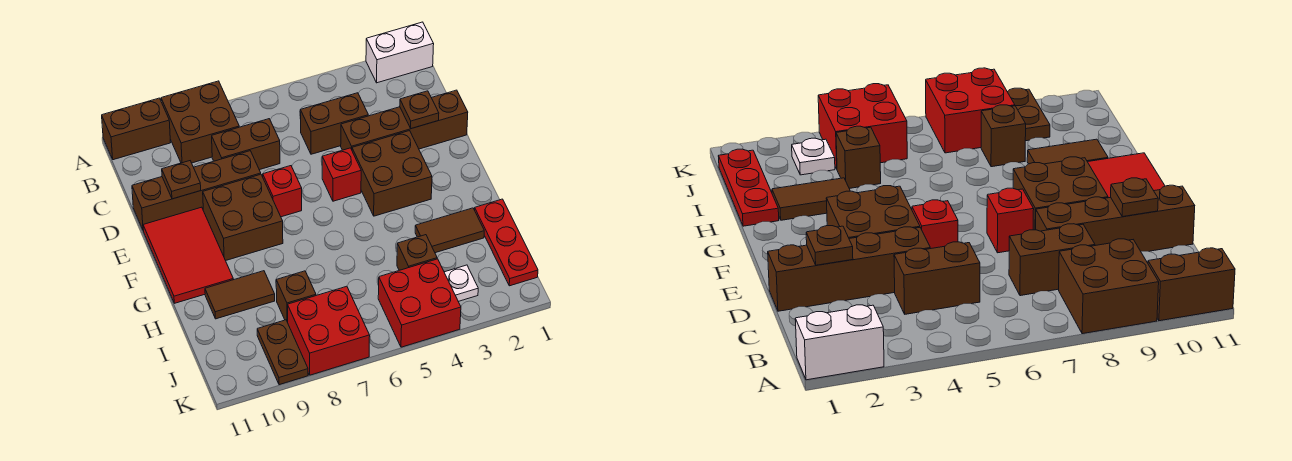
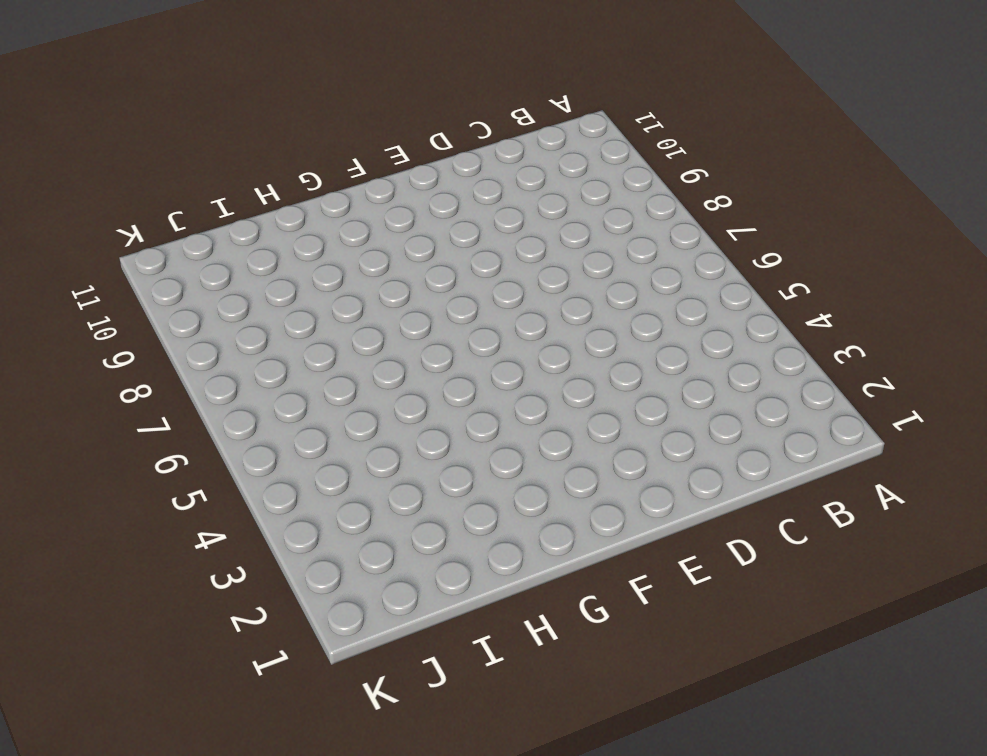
none -> white brick A1:A2 level 1
none -> brown brick A8:B9 level 1
none -> brown brick A10:A11 level 1

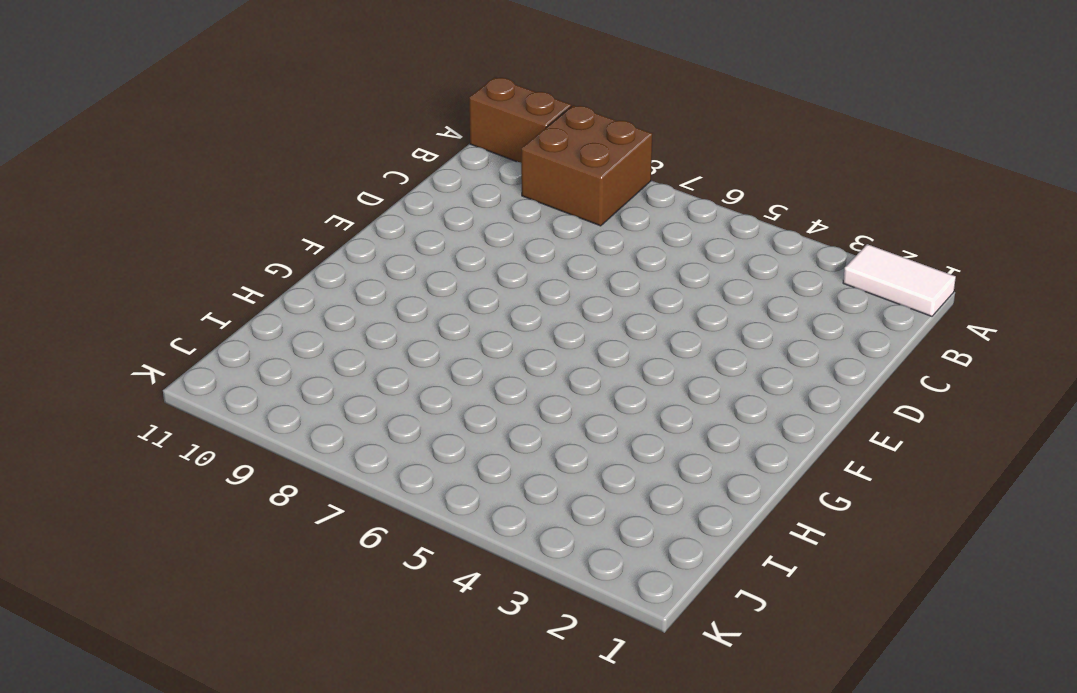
white tile A1:A2 level 1 -> white brick A1:A2 level 1
none -> brown brick C4:C5 level 1
none -> brown brick C7:C8 level 1
none -> brown brick D1:D4 level 1

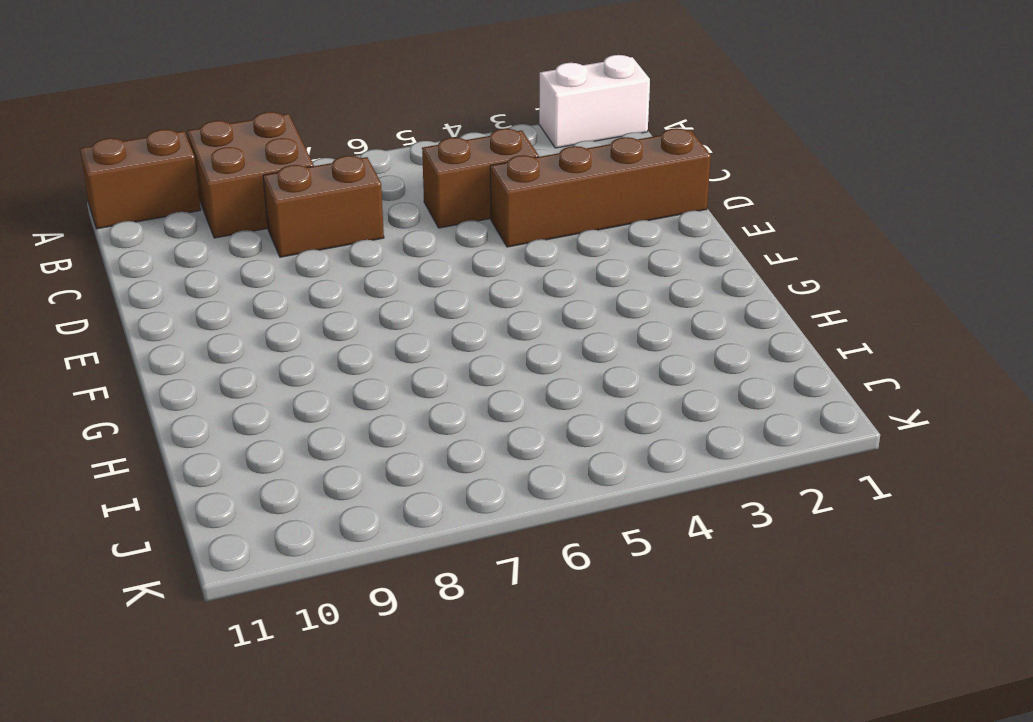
none -> brown brick D8:D11 level 1
none -> brown brick E3:F4 level 1
none -> red brick E5 level 1

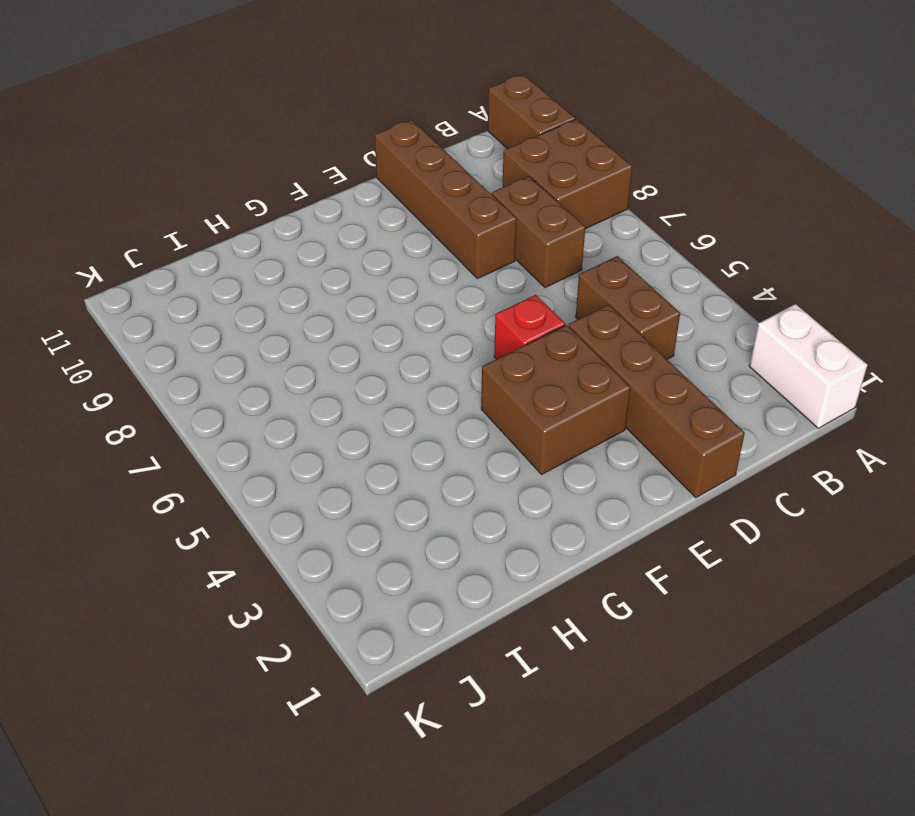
none -> red brick E7 level 1
none -> brown brick E8:F9 level 1
none -> red tile E10:G11 level 1

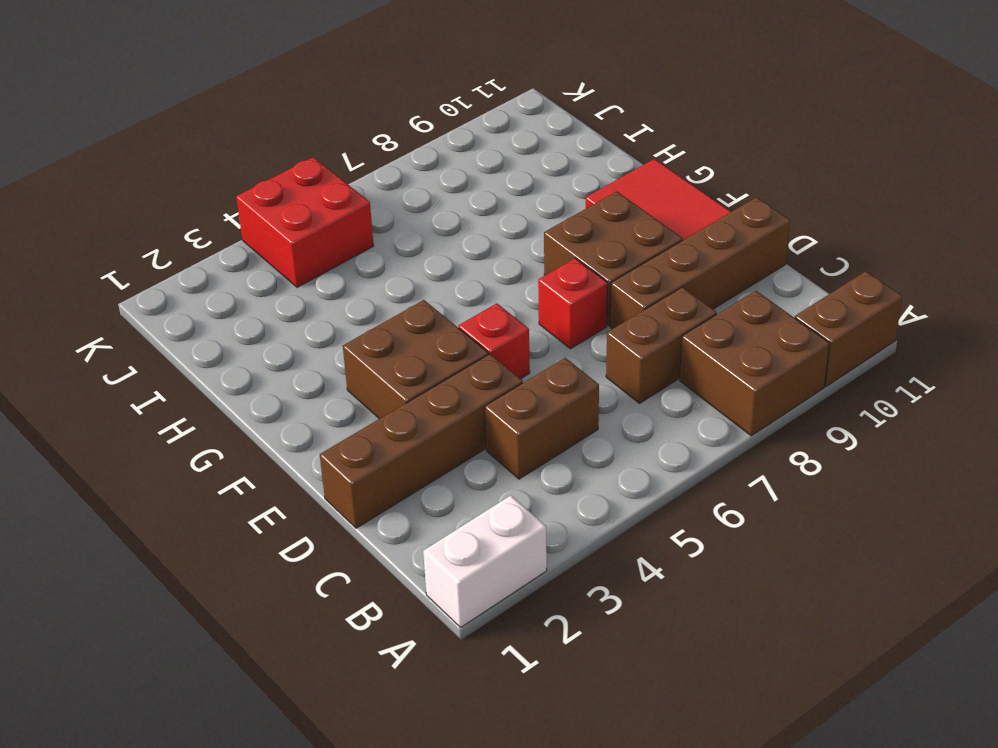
none -> red plate H1:J1 level 1
none -> brown tile H2:H3 level 1
none -> brown tile H9:H10 level 1

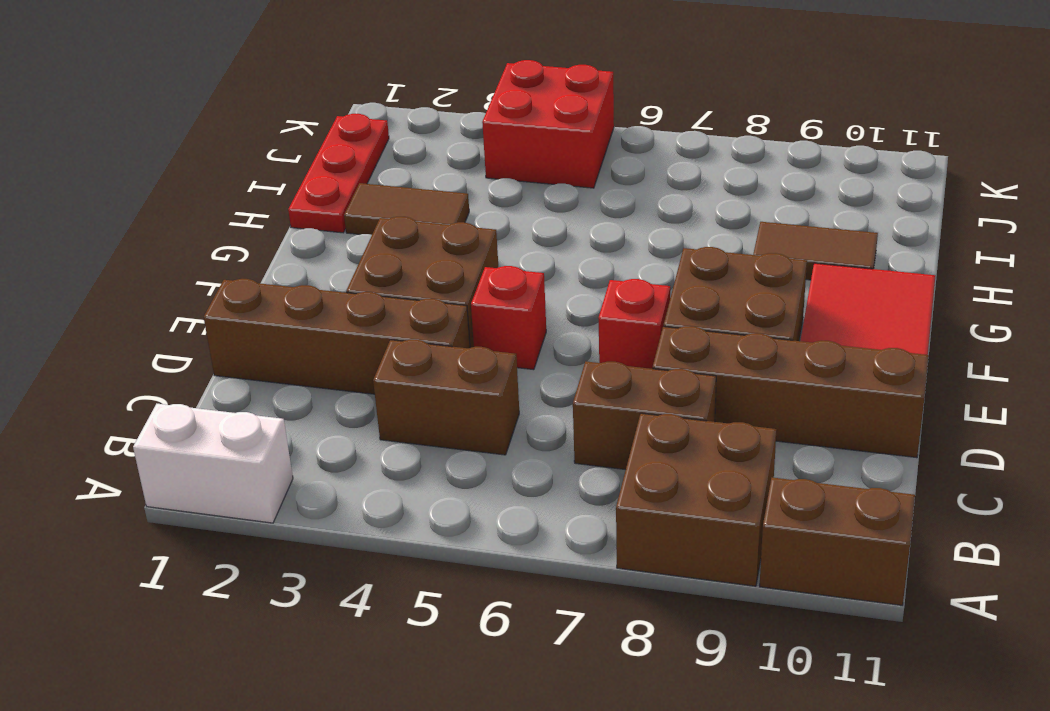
none -> brown brick I4 level 1
none -> brown brick I8 level 1
none -> white plate J3 level 1

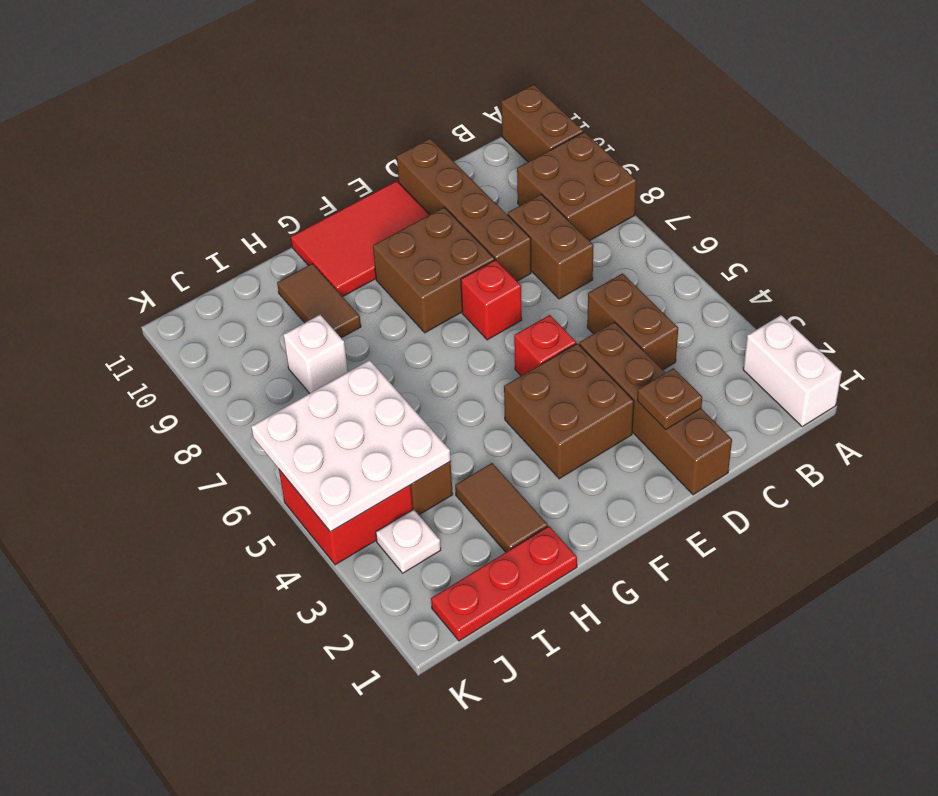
white plate I4:K6 level 2 -> none
white brick I8 level 1 -> brown brick I8 level 1
none -> red brick J7:K8 level 1
none -> brown plate J9:K9 level 1
none -> brown plate D10 level 2

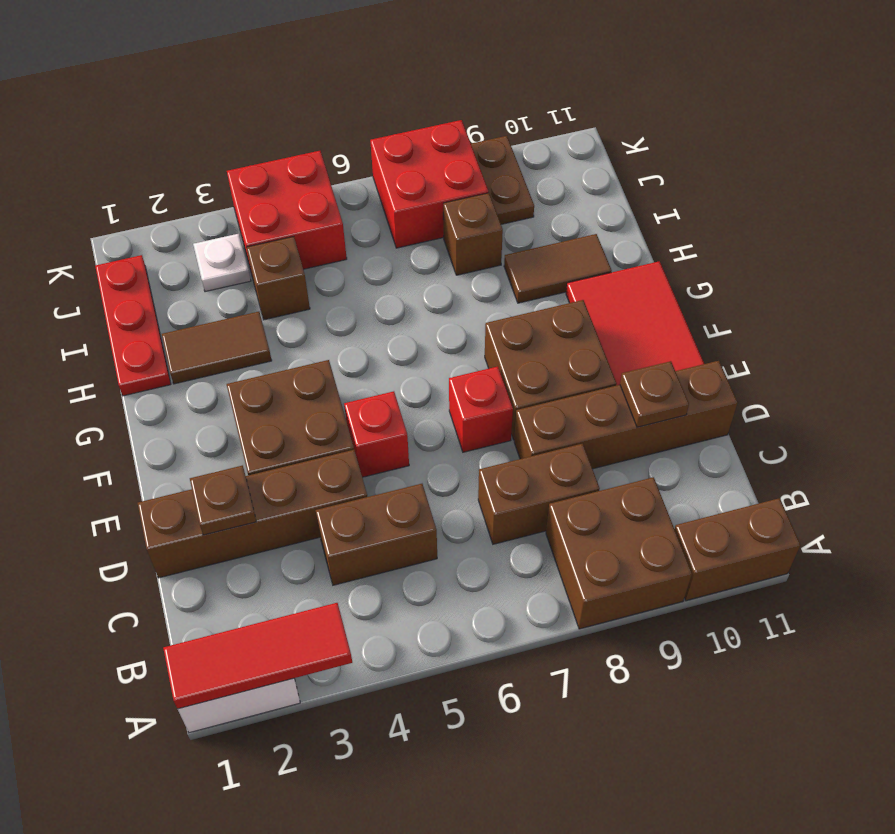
red tile A1:A3 level 2 -> none

